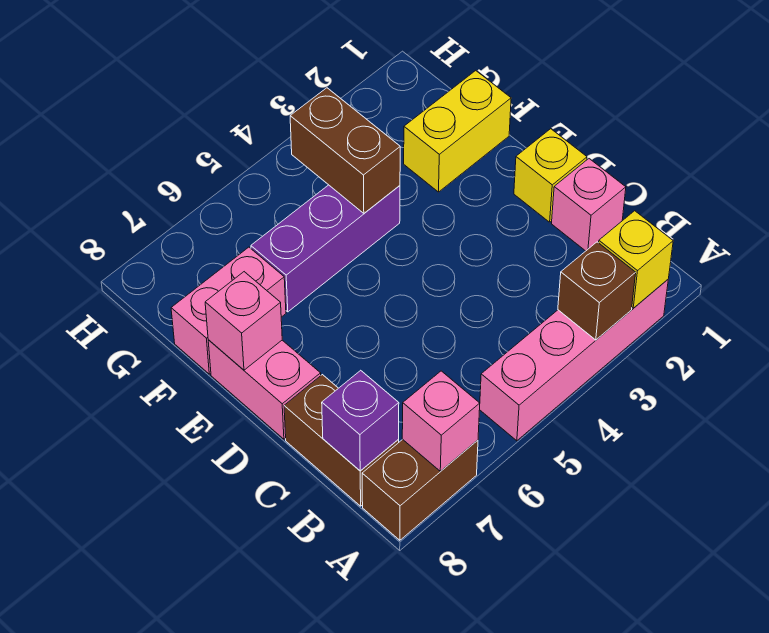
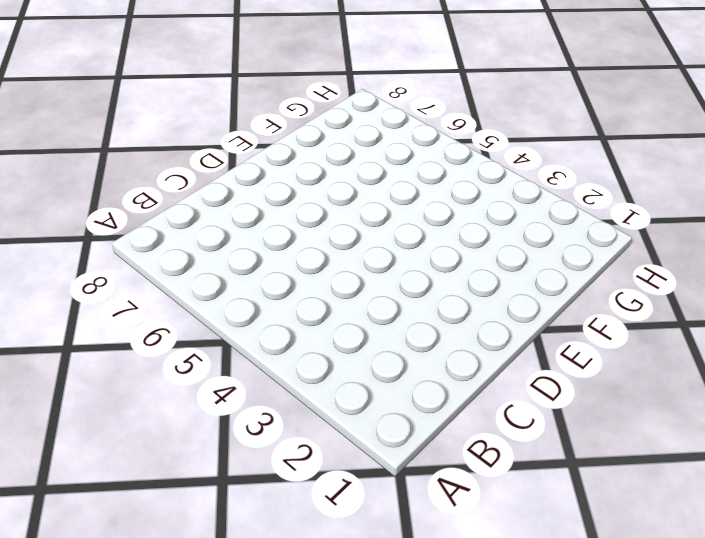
none -> pink brick A2:A5 level 1
none -> brown brick A7:A8 level 1
none -> brown brick B8:C8 level 1

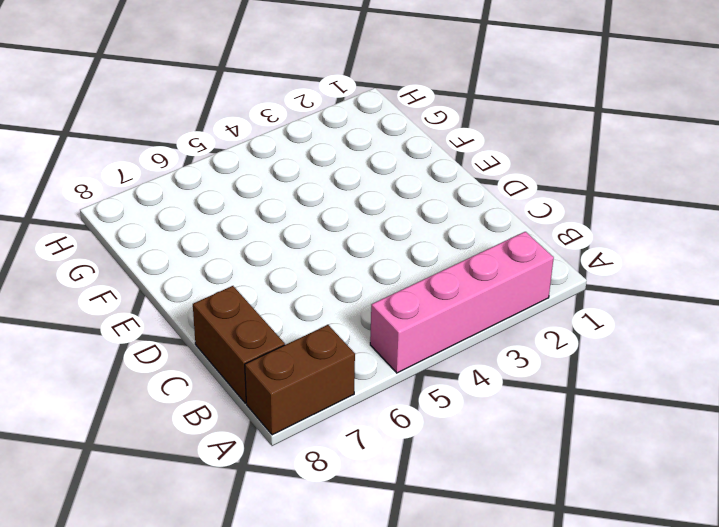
none -> pink brick C1 level 1
none -> yellow brick D1 level 1
none -> pink brick D8:E8 level 1

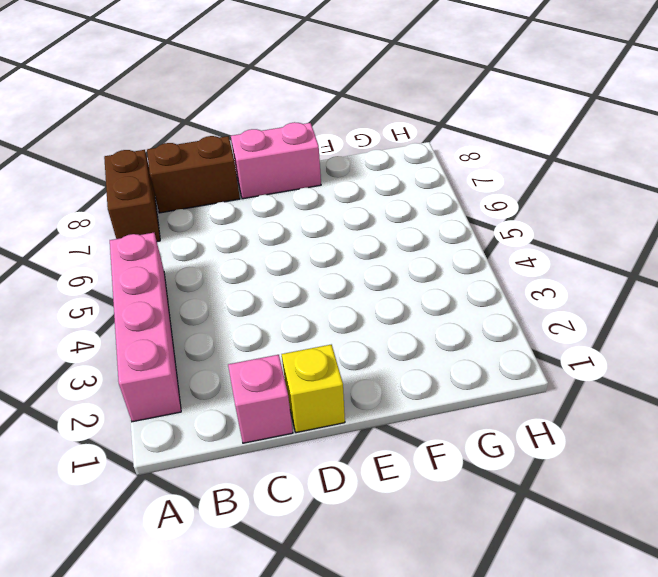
none -> yellow brick F1:F2 level 1
none -> purple brick F4:F6 level 1
none -> pink brick F7:F8 level 1

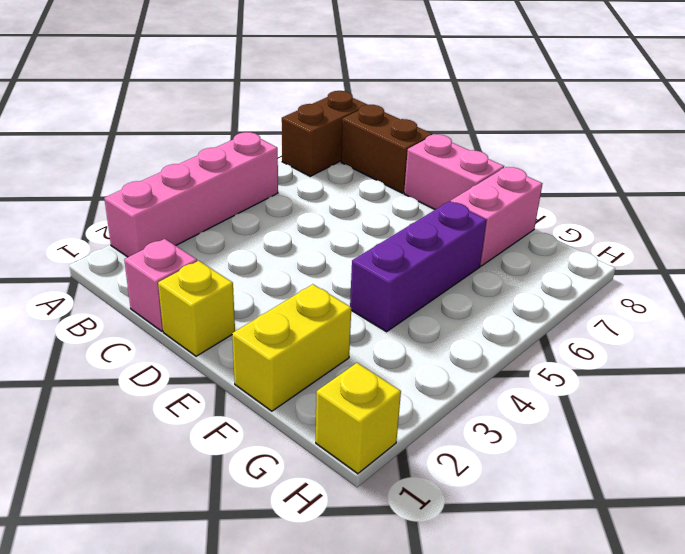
yellow brick H1 level 1 -> yellow brick A2 level 2
none -> brown brick A3 level 2
none -> pink brick A7 level 2
none -> purple brick B8 level 2

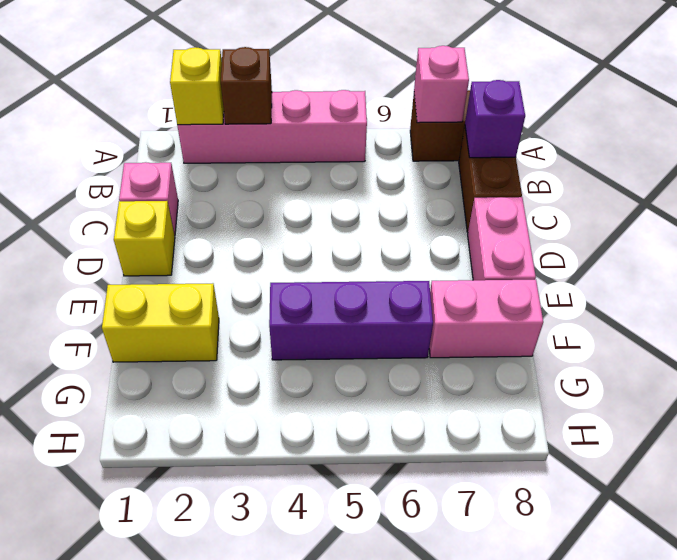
none -> pink brick E8 level 2
none -> brown brick F4:G4 level 2

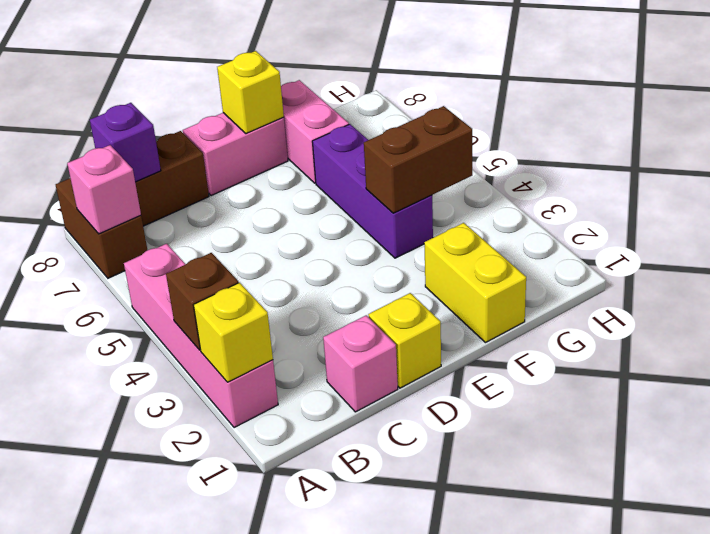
yellow brick E8 level 2 -> pink brick E8 level 2

